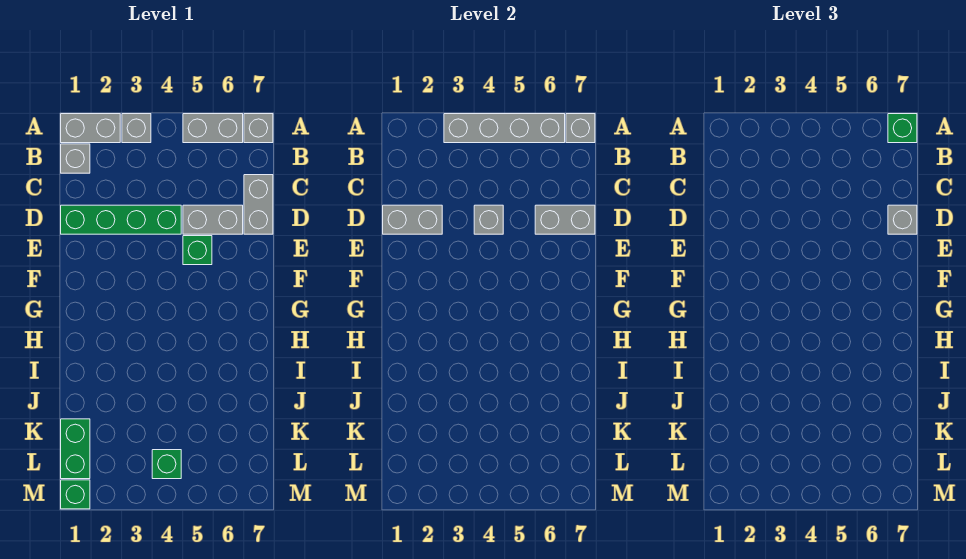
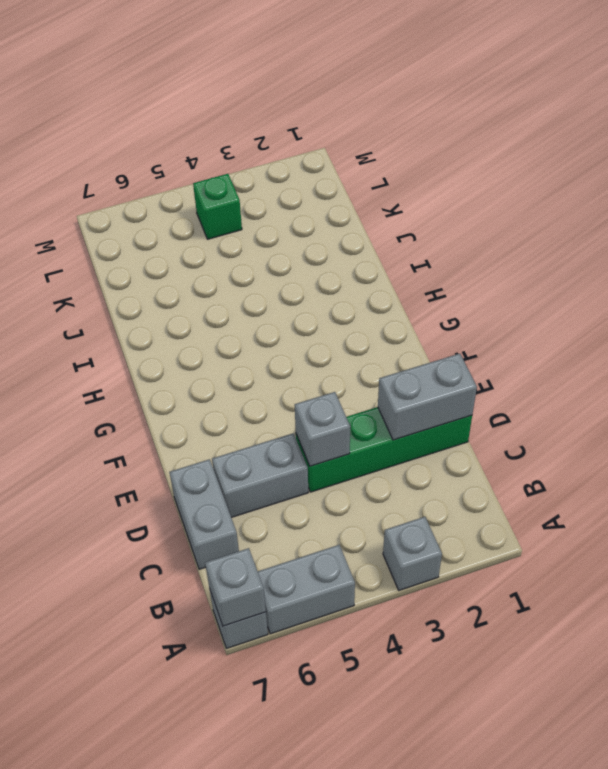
none -> grey brick A1:A2 level 1
none -> grey brick B1 level 1
none -> green brick E5 level 1

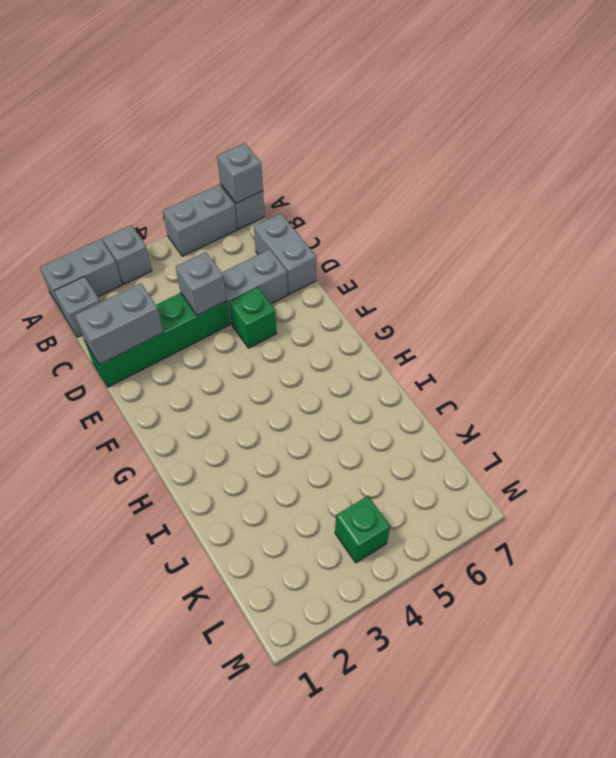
none -> green brick K1:L1 level 1
none -> green brick M1 level 1
none -> grey brick A3:A6 level 2

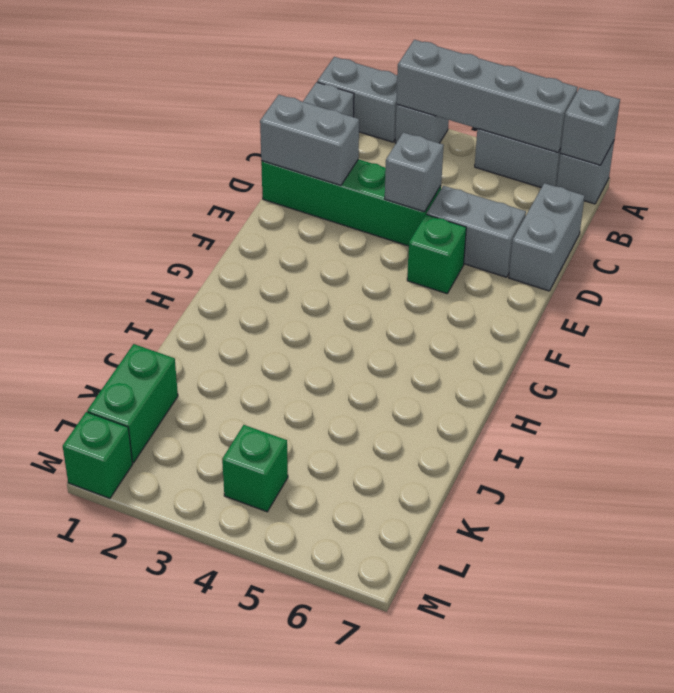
none -> grey brick D6:D7 level 2
none -> green brick A7 level 3
none -> grey brick D7 level 3

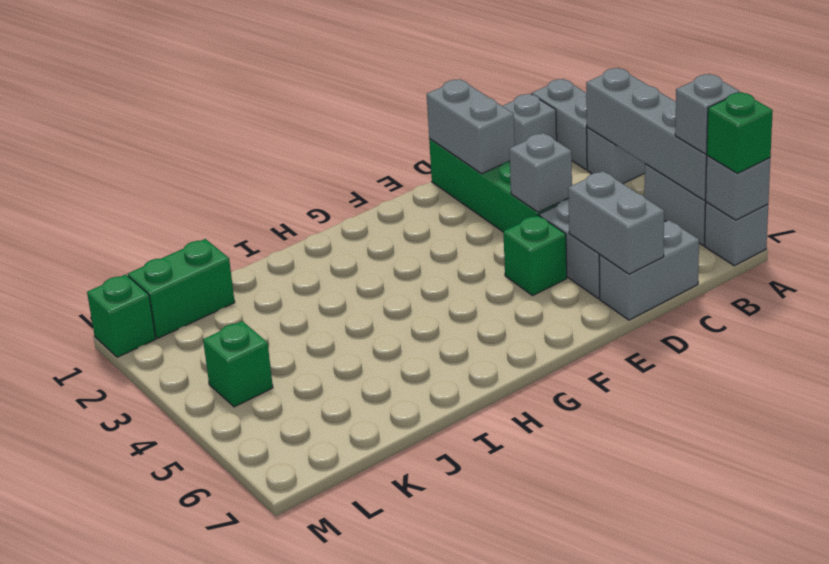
grey brick A6 level 3 -> grey brick D7 level 3

